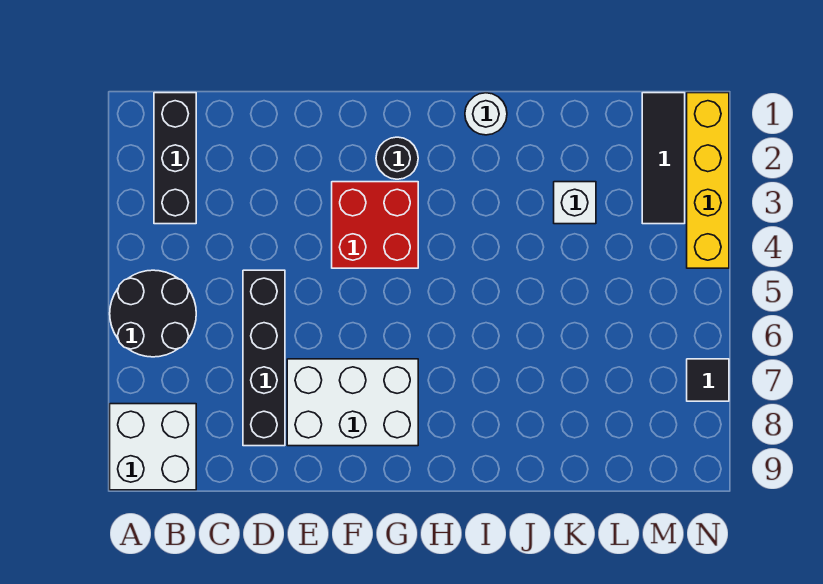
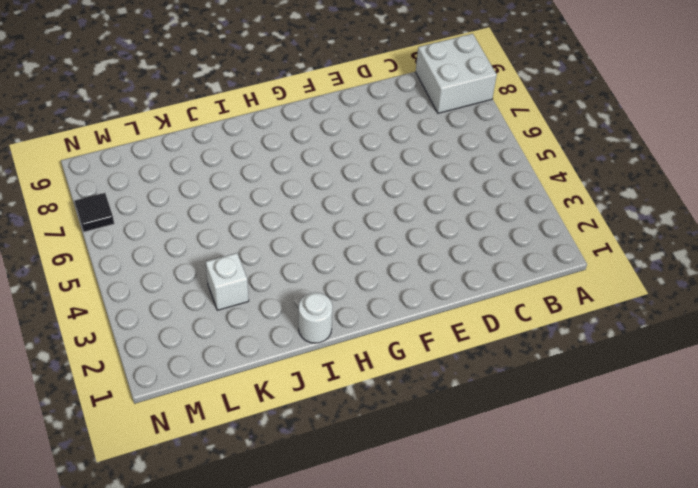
none -> black round brick A5:B6 level 1
none -> black brick B1:B3 level 1
none -> black brick D5:D8 level 1

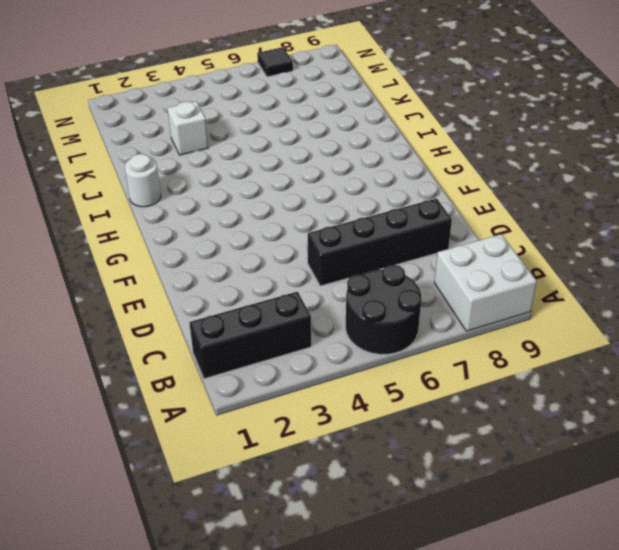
none -> white brick E7:G8 level 1
none -> red brick F3:G4 level 1
none -> black round brick G2 level 1

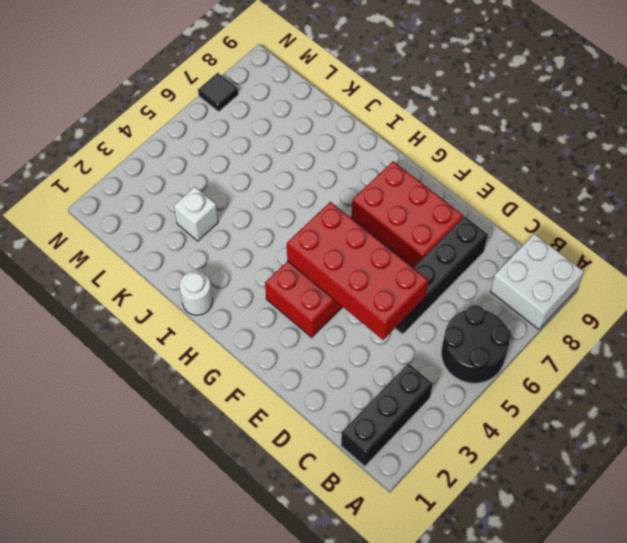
red brick D4:G5 level 2 -> none
red brick E7:G8 level 1 -> white brick E7:G8 level 1
none -> black round brick G2 level 1
none -> black tile M1:M3 level 1
none -> yellow brick N1:N4 level 1

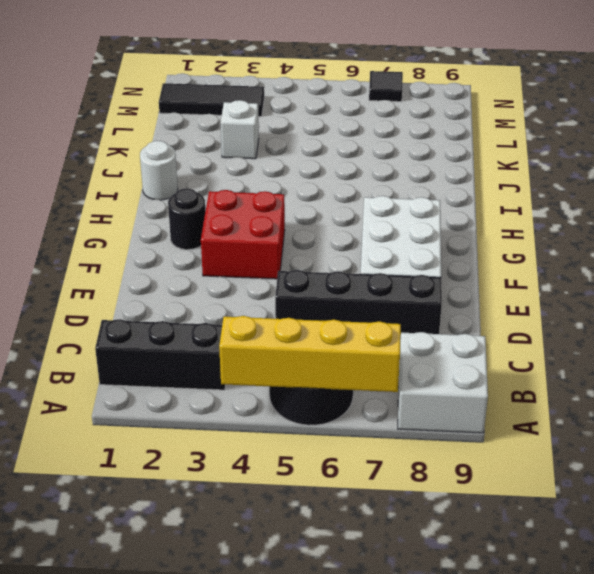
yellow brick A4:A7 level 2 -> yellow brick N1:N4 level 1

